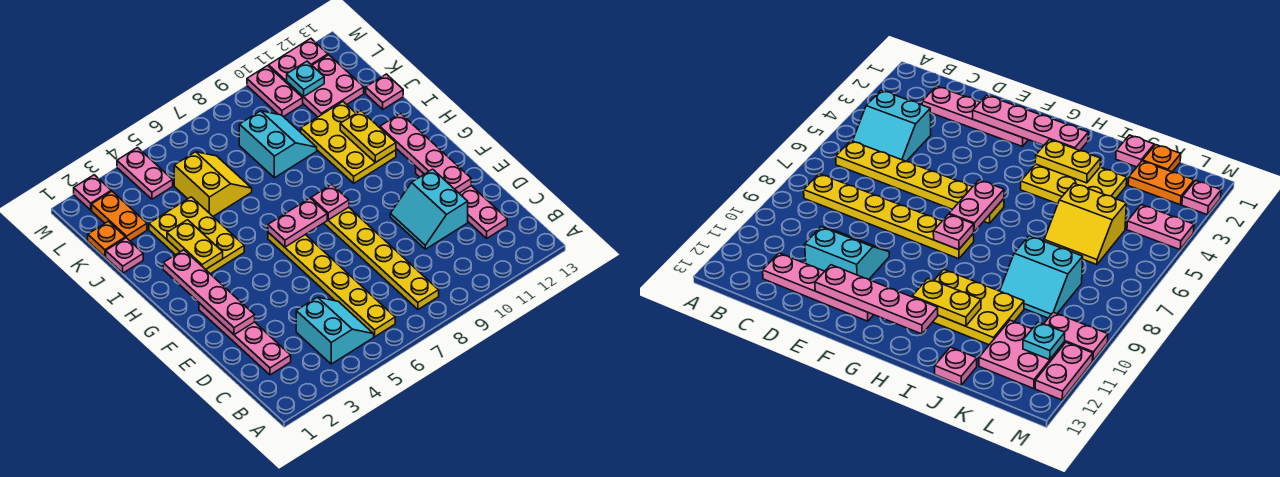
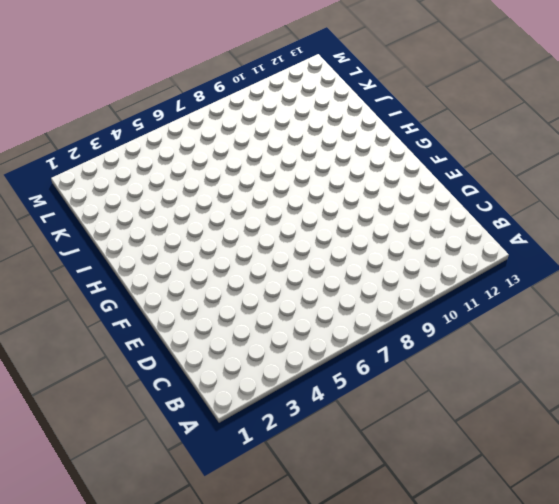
none -> cyan slope B4:C5 level 1 top 4
none -> yellow plate B6:G6 level 1
none -> yellow plate B8:G8 level 1

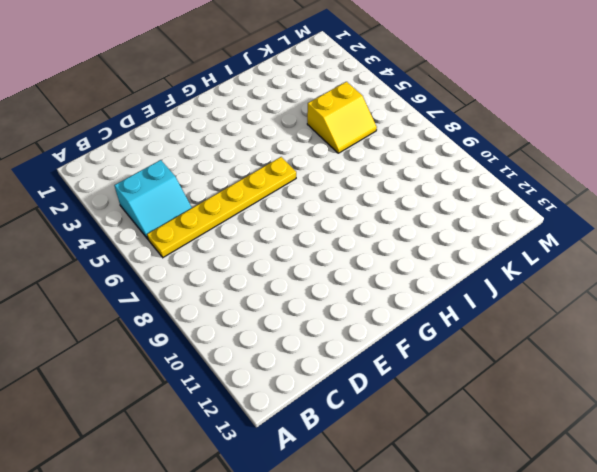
none -> yellow plate B8:G8 level 1
none -> pink plate C2:F2 level 1
none -> pink plate C12:F12 level 1

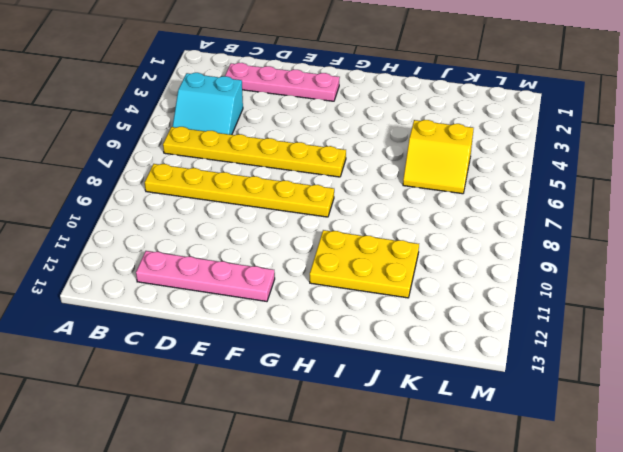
none -> cyan slope D10:E11 level 1 top 11
none -> yellow plate H3:J4 level 1
none -> pink plate J1 level 1

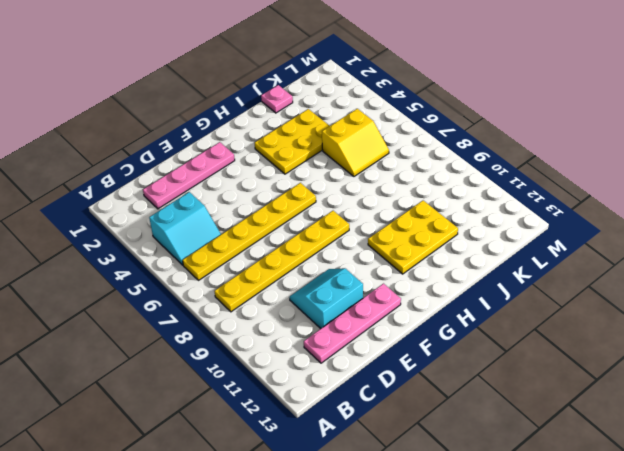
none -> cyan slope J8:K9 level 1 top 8
none -> pink plate J13 level 1
none -> orange plate K1 level 1

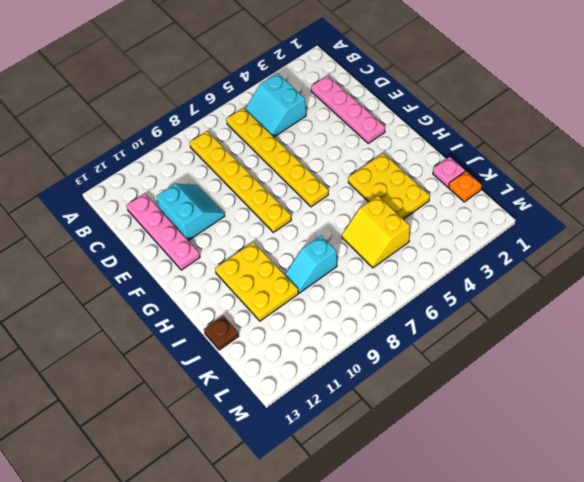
cyan slope J8:J9 level 1 top 8 -> cyan slope J8:K9 level 1 top 8
brown plate J13 level 1 -> pink plate J13 level 1
none -> orange plate K2:L2 level 1
none -> pink plate K11:L12 level 1
none -> pink plate L4:M4 level 1

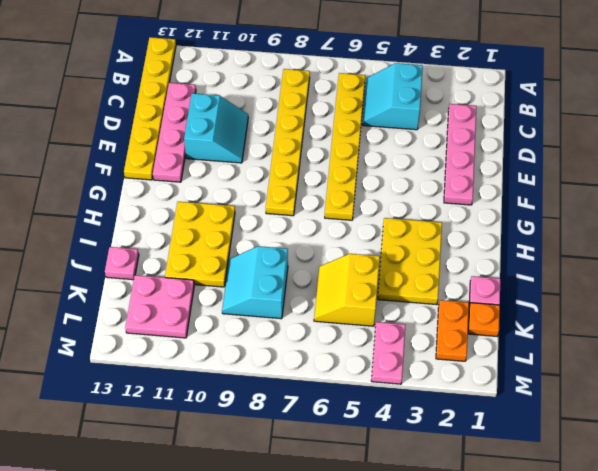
yellow plate A13:F13 level 1 -> none
none -> pink plate L10:M10 level 1
none -> pink plate M2 level 1
none -> pink plate M11:M12 level 1

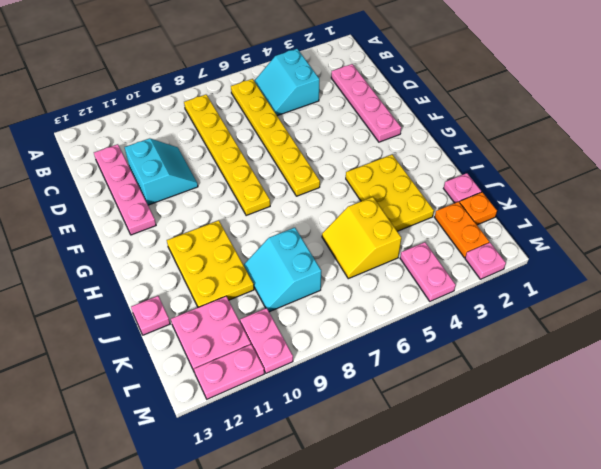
none -> pink plate E2:H2 level 2
none -> pink plate E12:H12 level 2
none -> pink plate G6:G7 level 2

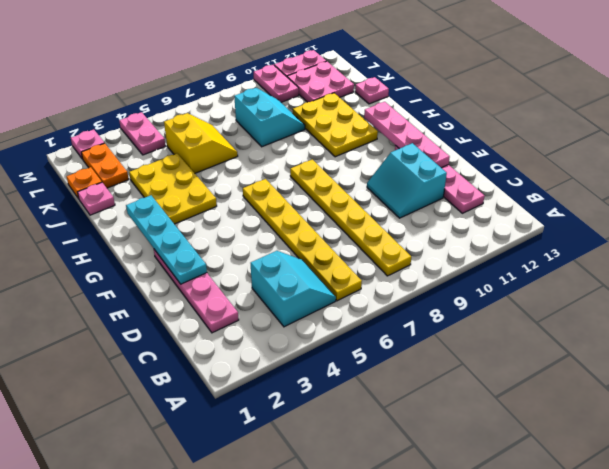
cyan plate E2:H2 level 2 -> pink plate E2:H2 level 2
none -> pink plate G6:G7 level 2
none -> pink plate G8 level 2
none -> yellow plate H3:I3 level 2

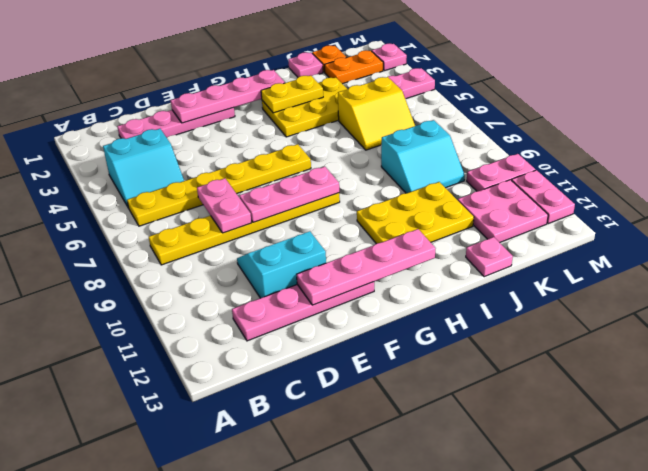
pink plate D7:D8 level 2 -> pink plate G6:G7 level 2
pink plate E8:G8 level 2 -> pink plate G8 level 2
none -> yellow plate H11:I11 level 2
none -> cyan plate L11 level 2

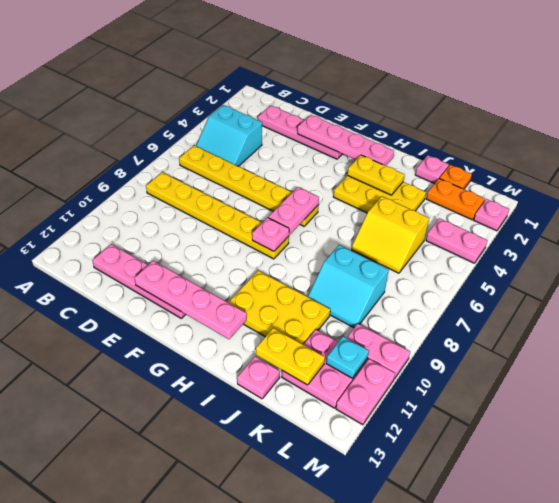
yellow plate J12:K12 level 2 -> yellow plate H11:I11 level 2
none -> cyan slope D10:E11 level 1 top 11

